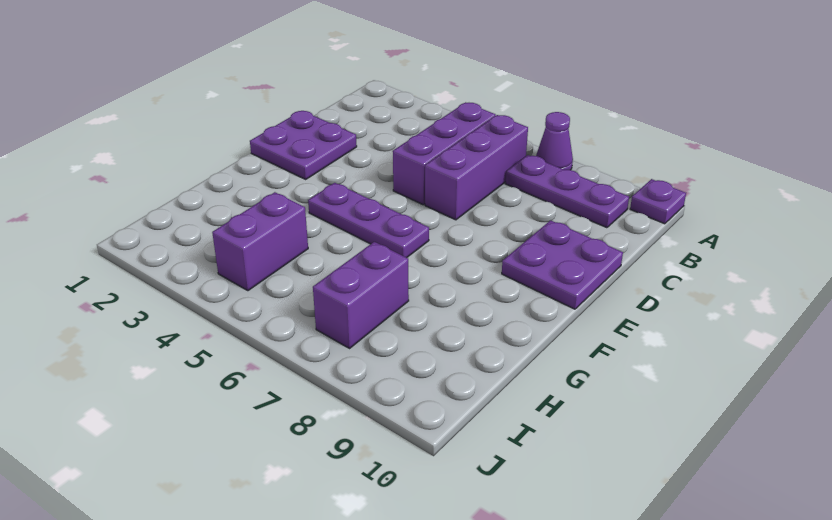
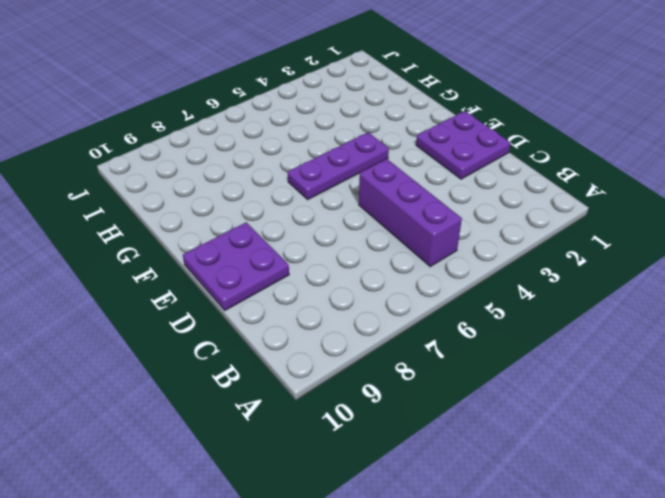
none -> purple cone A7 level 1
none -> purple plate A10 level 1

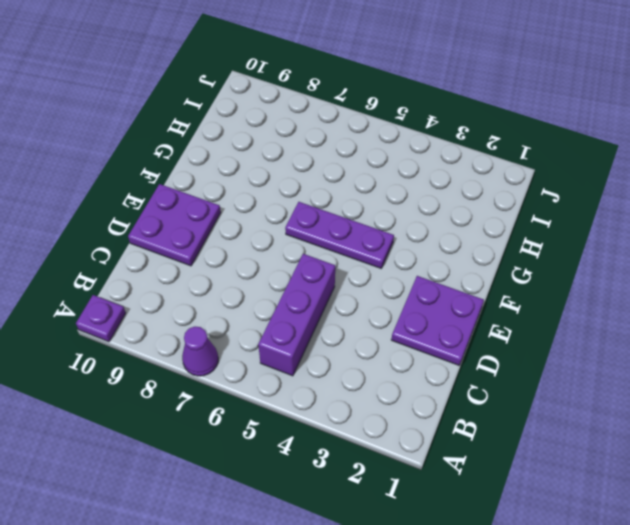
none -> purple brick B6:D6 level 1
none -> purple plate B7:B9 level 1

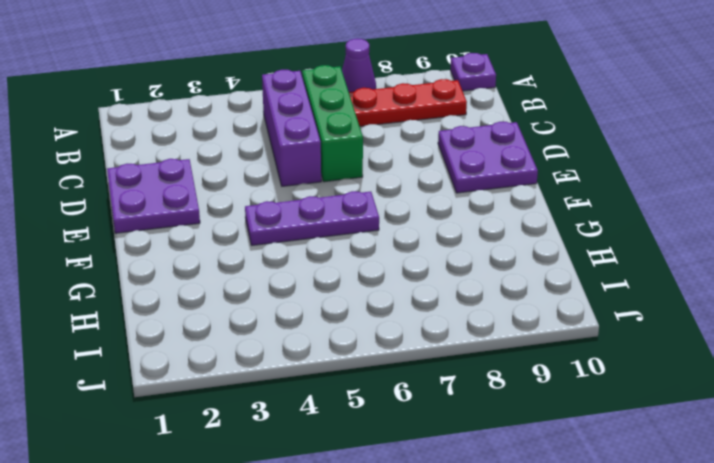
green brick B6:D6 level 1 -> purple brick B6:D6 level 1
red plate B7:B9 level 1 -> purple plate B7:B9 level 1
none -> purple brick H4:I4 level 1
none -> purple brick H7:I7 level 1

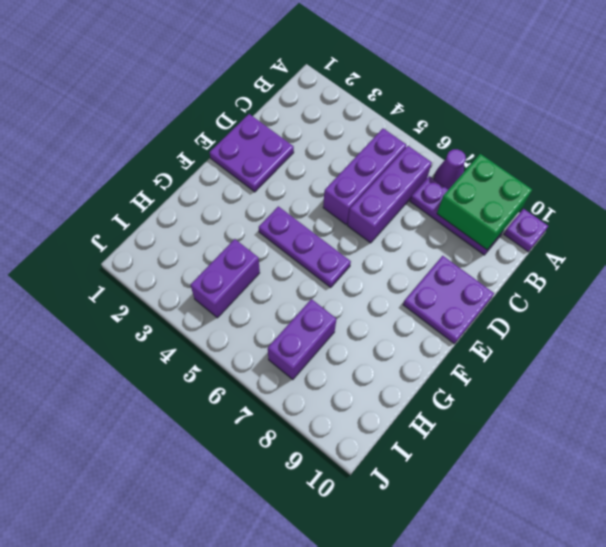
green brick A8:B9 level 2 -> none

